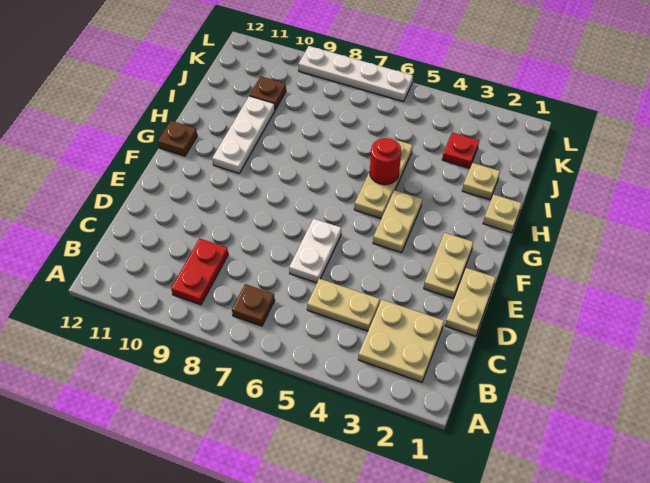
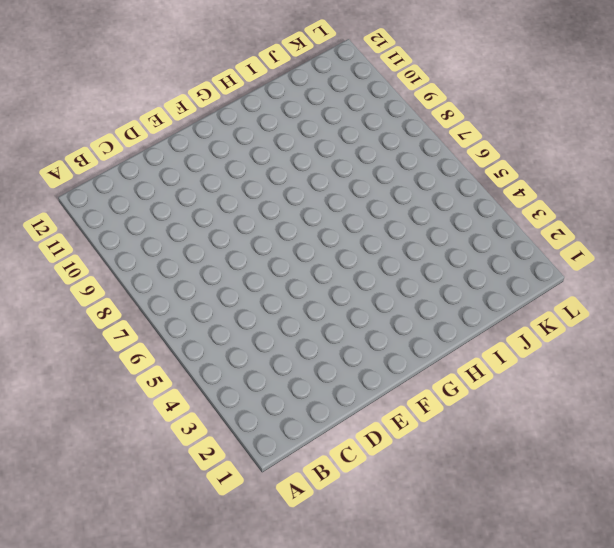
none -> tan plate B2:C3 level 1
none -> brown plate B7 level 1
none -> red plate B9:C9 level 1

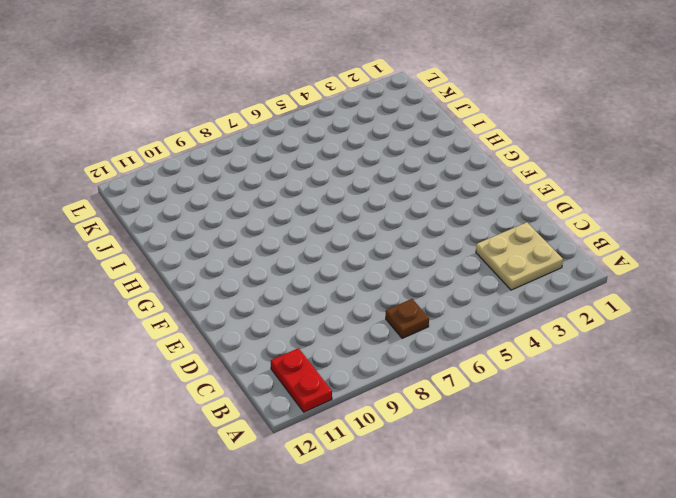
red plate A11:B11 level 1 -> red plate B9:C9 level 1
none -> tan plate C4:C5 level 1
none -> tan plate D1:E1 level 1
none -> white plate D6:E6 level 1

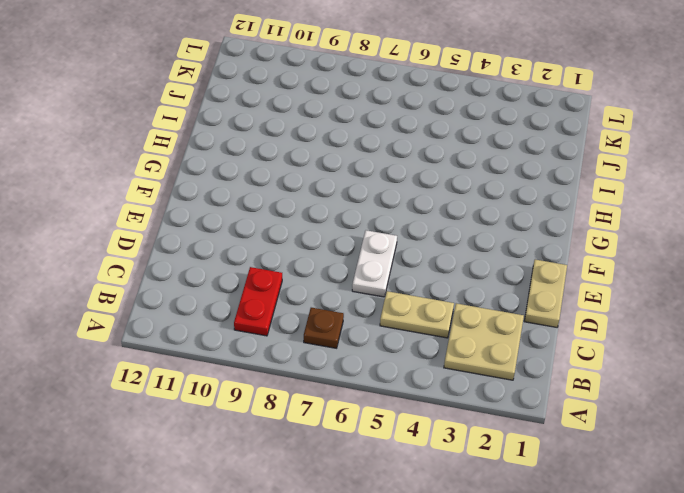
none -> tan plate E2:F2 level 1
none -> tan plate F4:G4 level 1
none -> tan plate G5:I5 level 1

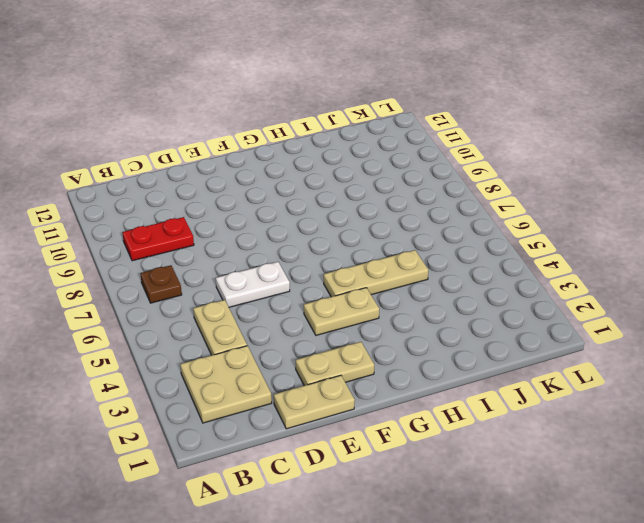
none -> white plate G10:I10 level 1
none -> brown plate G12 level 1
none -> tan plate H1 level 1

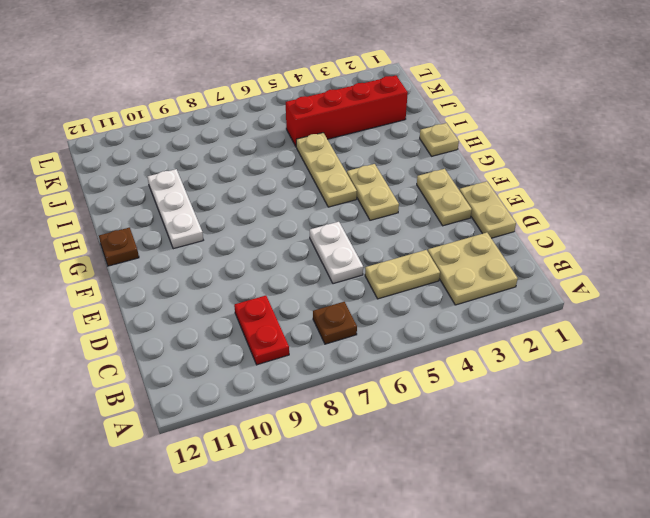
red brick J2:J5 level 1 -> red plate J3 level 1
none -> tan plate I2 level 1
none -> brown plate J10 level 1
none -> white plate L6:L9 level 1

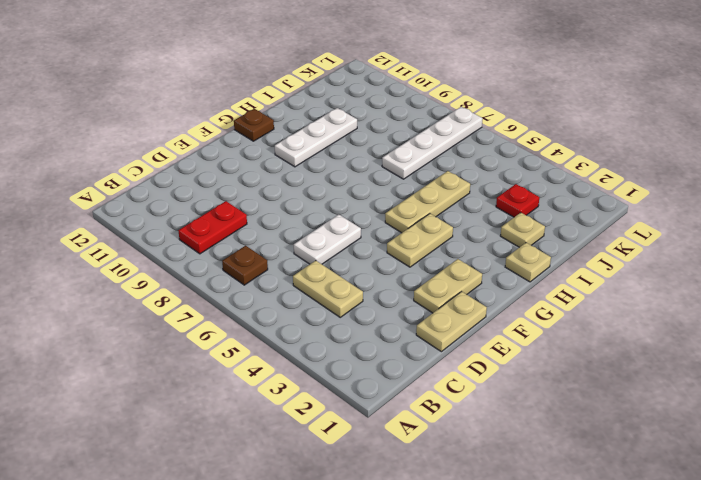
white plate I7:L7 level 1 -> white plate L6:L9 level 1
none -> tan plate B2:C3 level 1
none -> brown plate J10 level 1
none -> red round brick H5 level 2

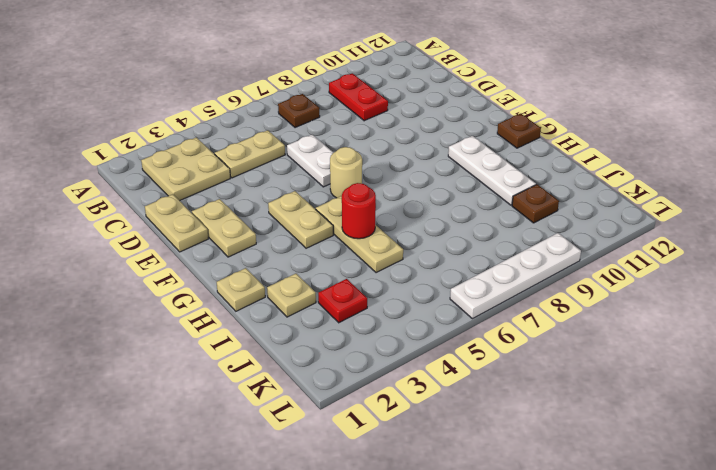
tan round brick F6 level 1 -> none

